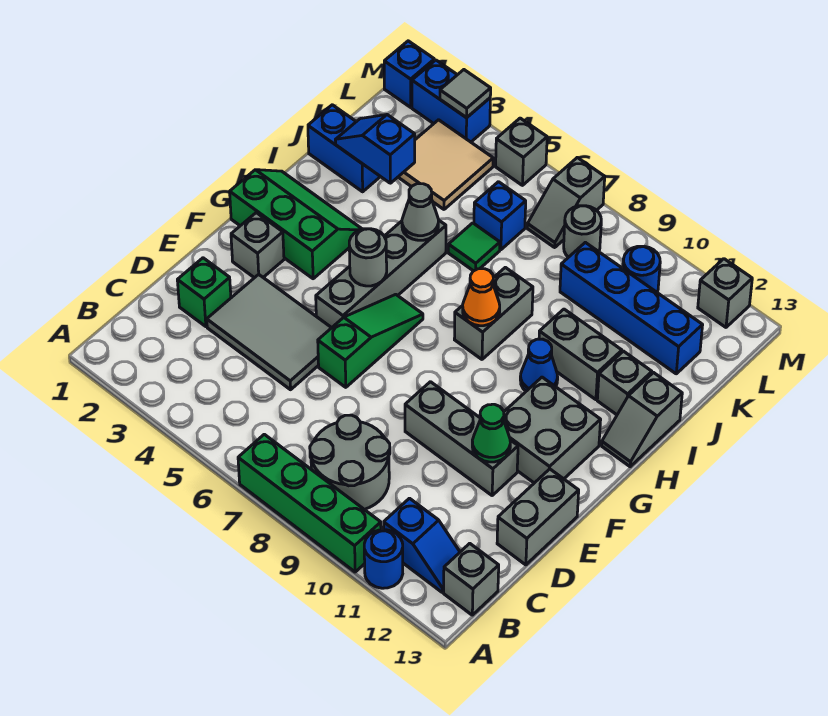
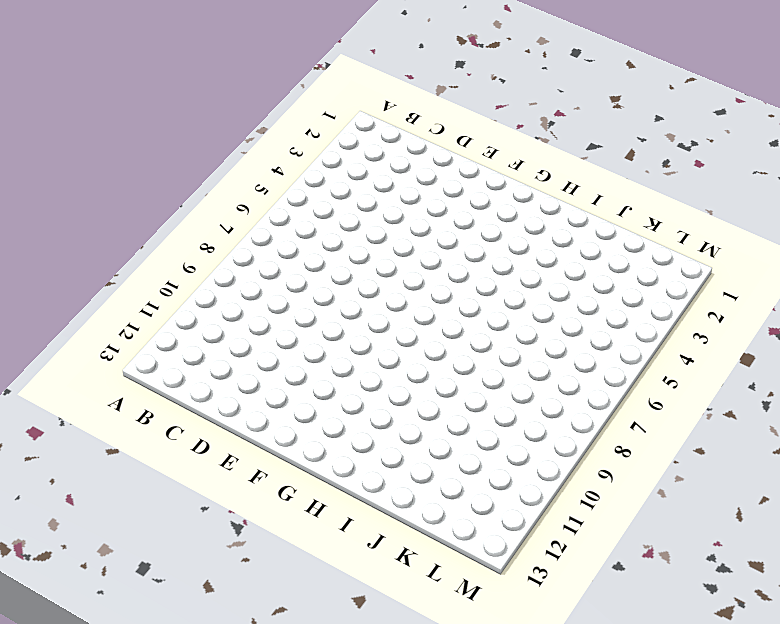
none -> green brick A7:A10 level 1
none -> blue round brick A11 level 1
none -> grey round brick B8:C9 level 1
none -> blue slope B11:B12 level 1 top 11

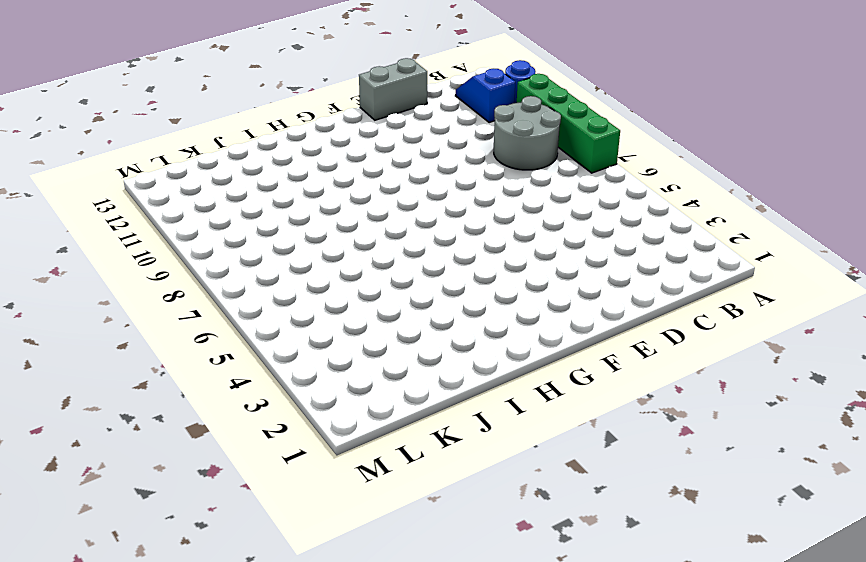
none -> grey brick B13 level 1
none -> green brick D2 level 1
none -> grey tile D3:E5 level 1
none -> green slope E6:G6 level 1 top E

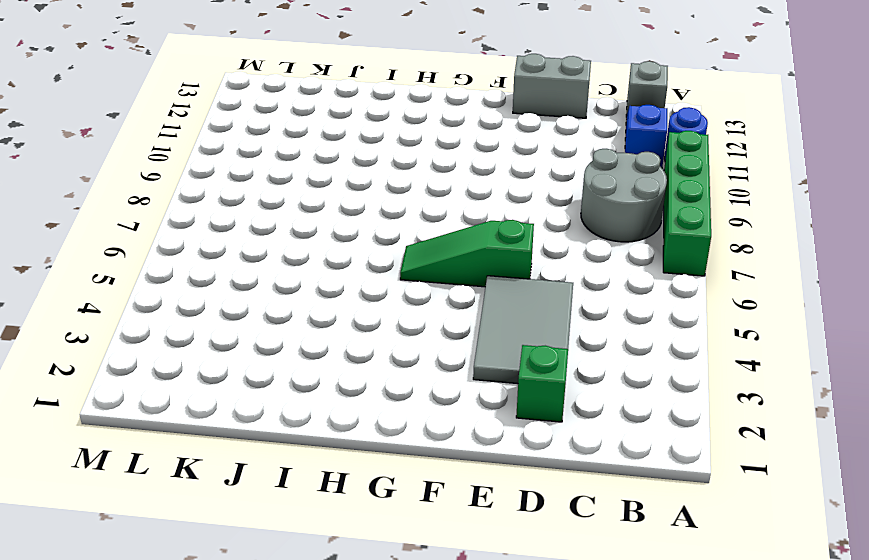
none -> grey brick E9:E11 level 1
none -> grey brick F2 level 1
none -> grey brick F5:I5 level 1
none -> grey brick F11:G12 level 1

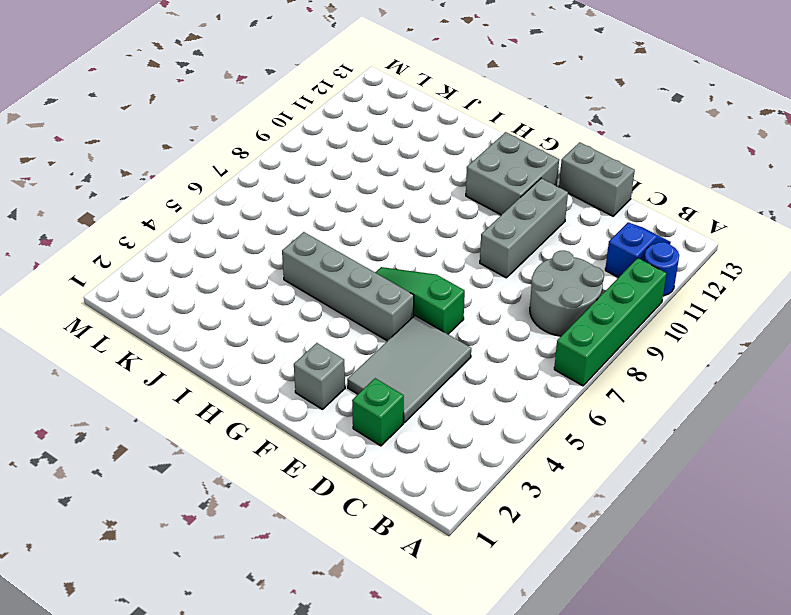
none -> grey brick B13 level 1
none -> green slope G1:H3 level 1 top G
none -> grey brick H8:I8 level 1
none -> blue cone H10 level 1

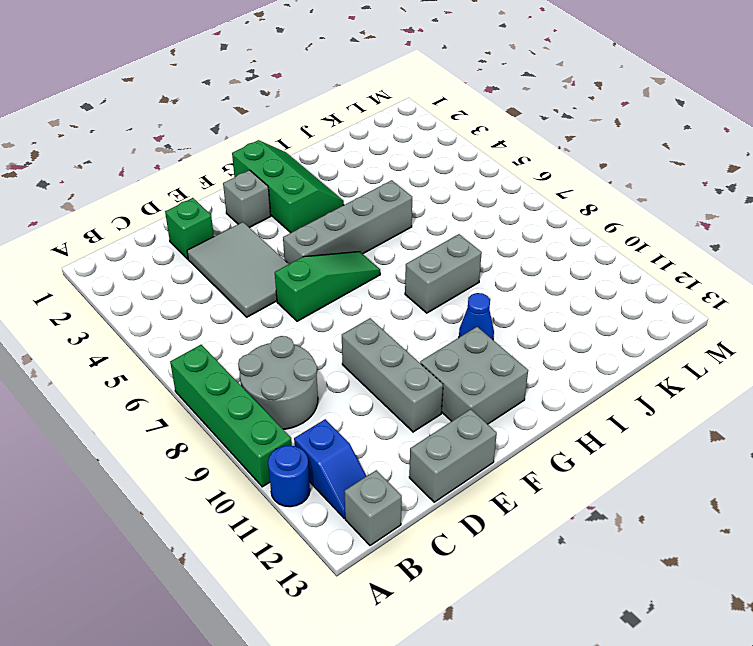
none -> grey slope H13:I13 level 1 top I
none -> grey brick I10:I11 level 1
none -> grey brick I12 level 1
none -> blue brick J1:J2 level 1

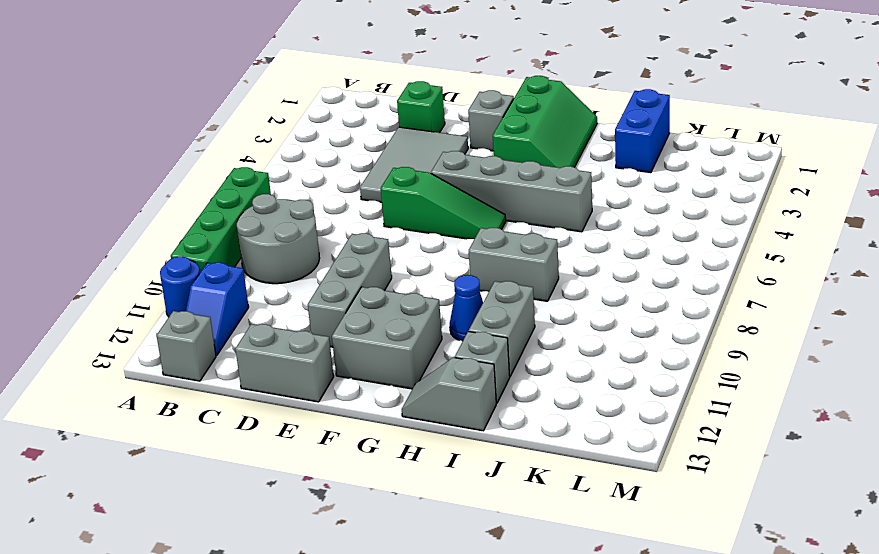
none -> green tile J6 level 1
none -> tan tile K3:L4 level 1
none -> blue brick K6 level 1
none -> blue brick K9:K12 level 1

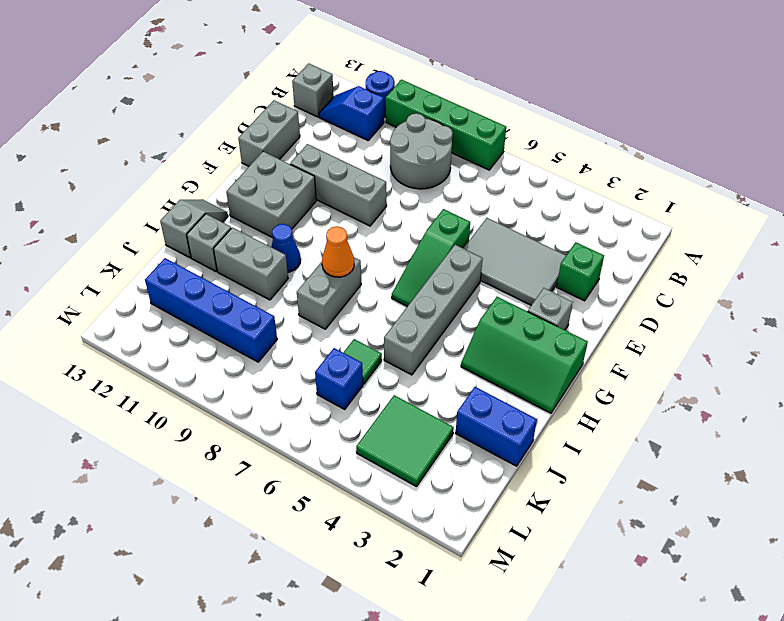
green tile K3:L4 level 1 -> tan tile K3:L4 level 1
none -> grey slope L7:M7 level 1 top M
none -> grey round brick L8 level 1
none -> blue round brick L10 level 1
none -> blue brick M1 level 1

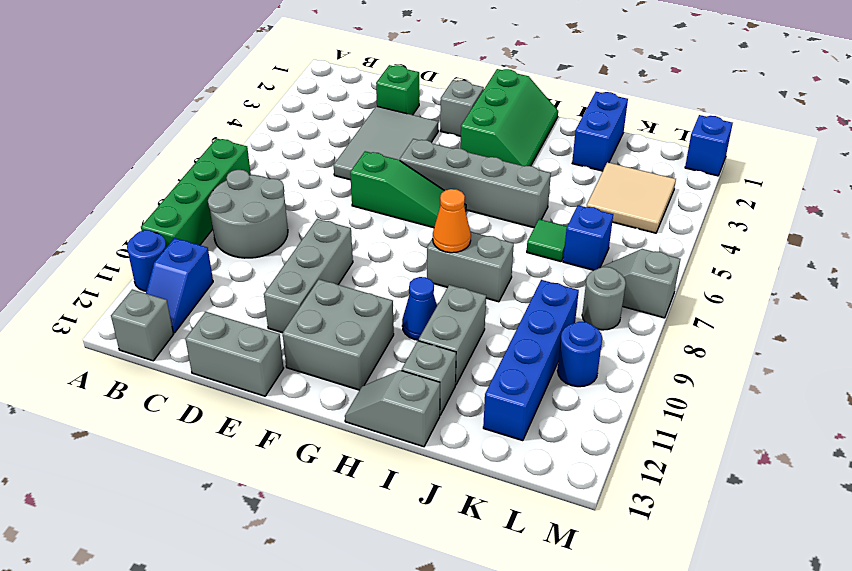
none -> blue brick M2:M3 level 1
none -> grey brick M5 level 1
none -> grey brick M12 level 1
none -> green cone E11 level 2

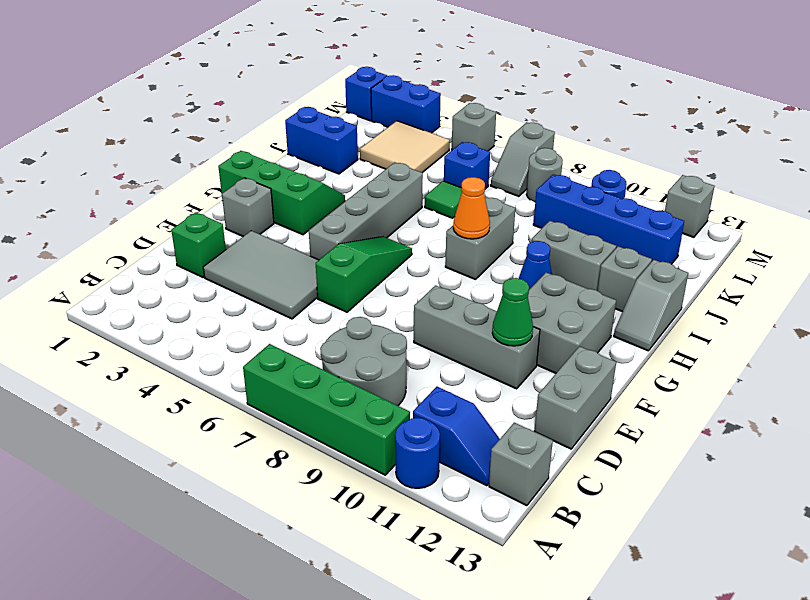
none -> grey round brick G5 level 2
none -> grey cone I5 level 2
none -> blue slope J2:J3 level 2 top 3
none -> grey tile M3 level 2

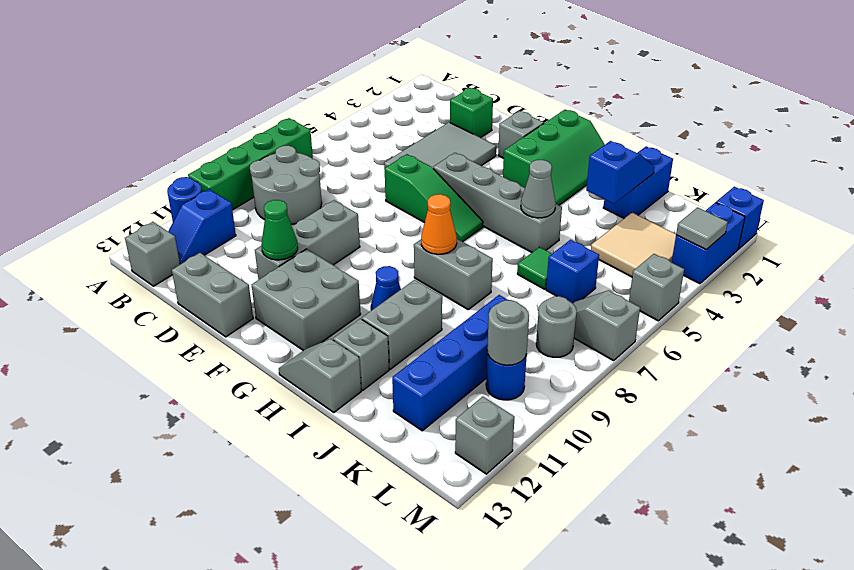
grey round brick L10 level 2 -> grey round brick G5 level 2

